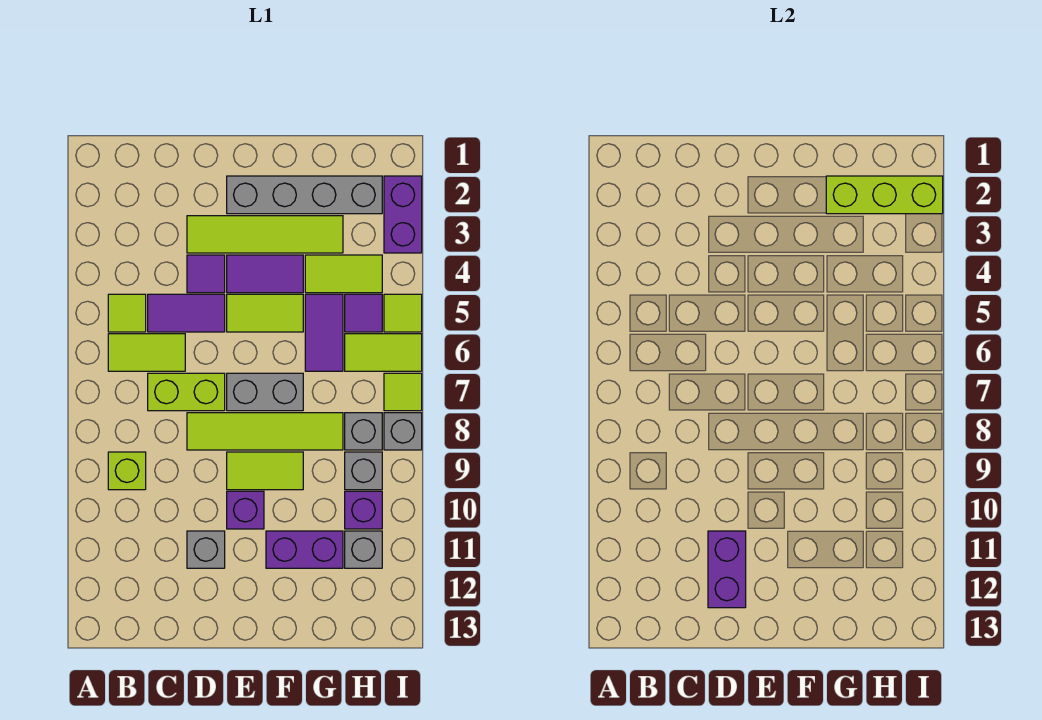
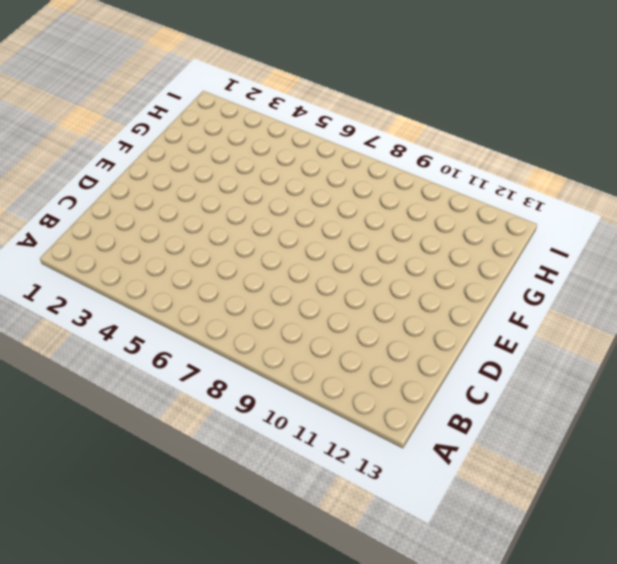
none -> lime tile B5 level 1
none -> lime tile B6:C6 level 1
none -> lime brick B9 level 1
none -> purple tile C5:D5 level 1

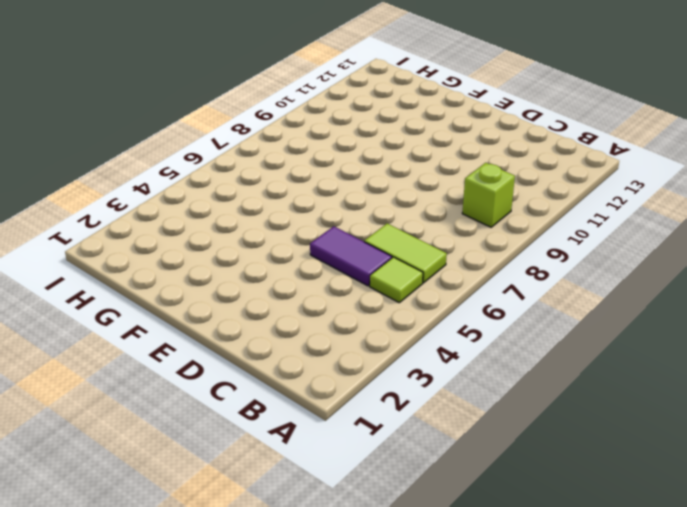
none -> lime brick C7:D7 level 1
none -> lime tile D3:G3 level 1
none -> purple tile D4 level 1
none -> lime tile D8:G8 level 1

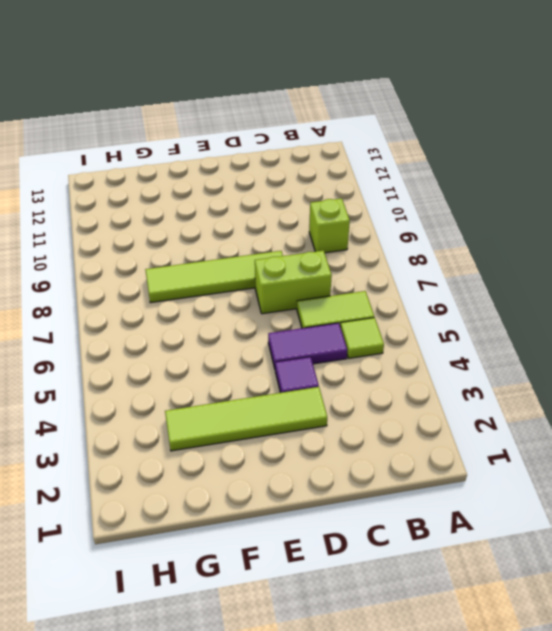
none -> grey brick D11 level 1
none -> grey brick E2:H2 level 1
none -> purple tile E4:F4 level 1
none -> lime tile E5:F5 level 1

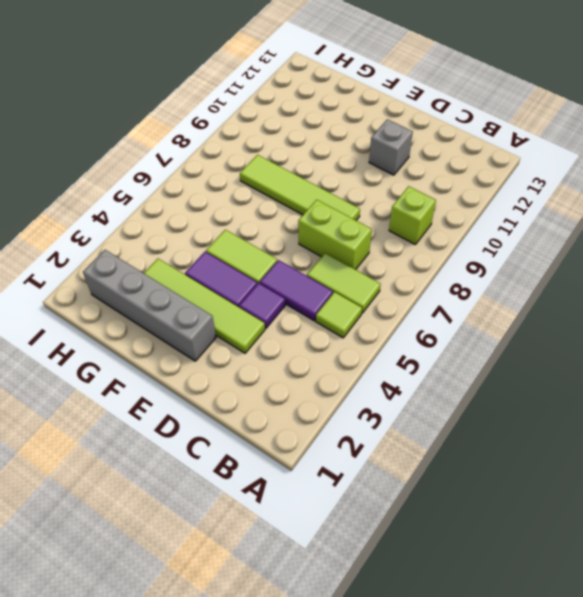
none -> grey brick E7:F7 level 1
none -> lime tile E9:F9 level 1
none -> purple brick E10 level 1
none -> purple brick F11:G11 level 1

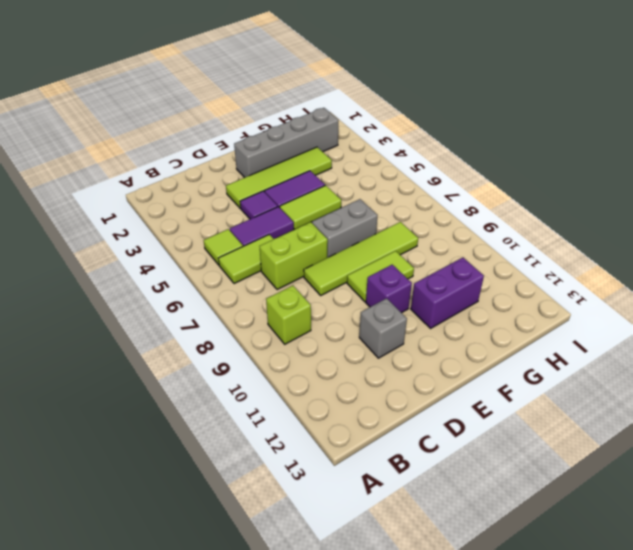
none -> lime tile G4:H4 level 1
none -> purple tile G5:G6 level 1
none -> purple tile H5 level 1
none -> lime tile H6:I6 level 1

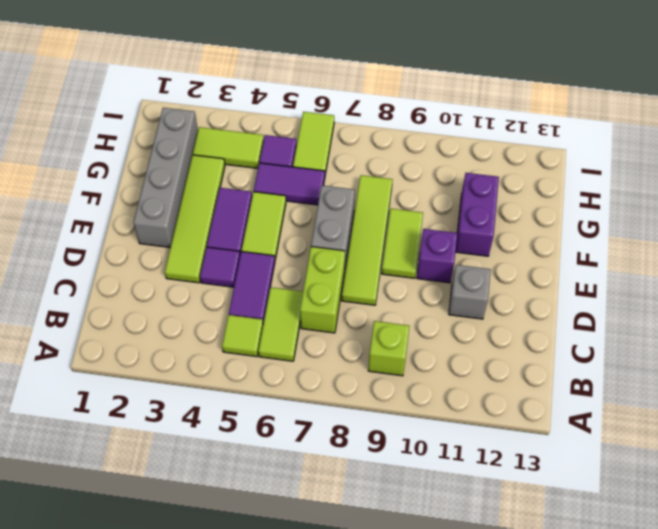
lime tile H3:H4 level 1 -> lime tile G4:H4 level 1
none -> grey brick H8 level 1
none -> grey brick H9 level 1
none -> purple brick H10 level 1
none -> grey brick H11 level 1

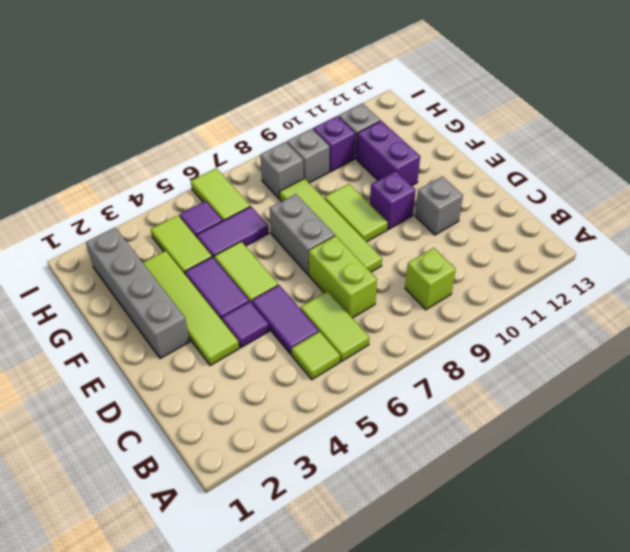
none -> purple brick I2:I3 level 1
none -> lime tile I5 level 1
none -> lime tile I7 level 1
none -> grey brick I8 level 1

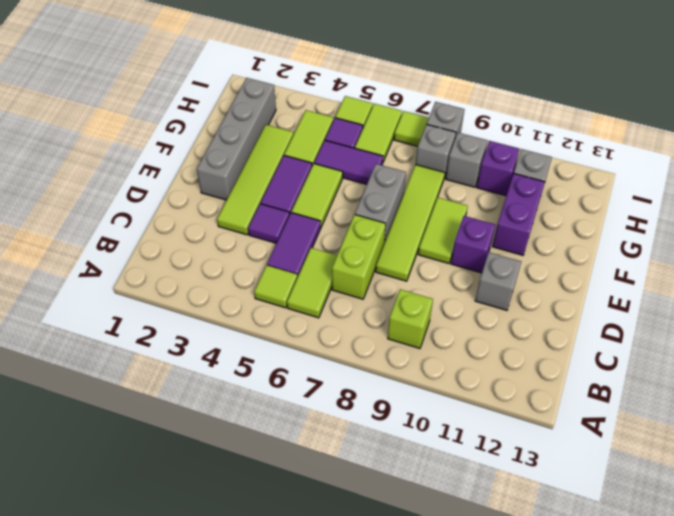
none -> purple brick I2:I3 level 1
none -> purple brick D11:D12 level 2
none -> lime brick G2:I2 level 2

